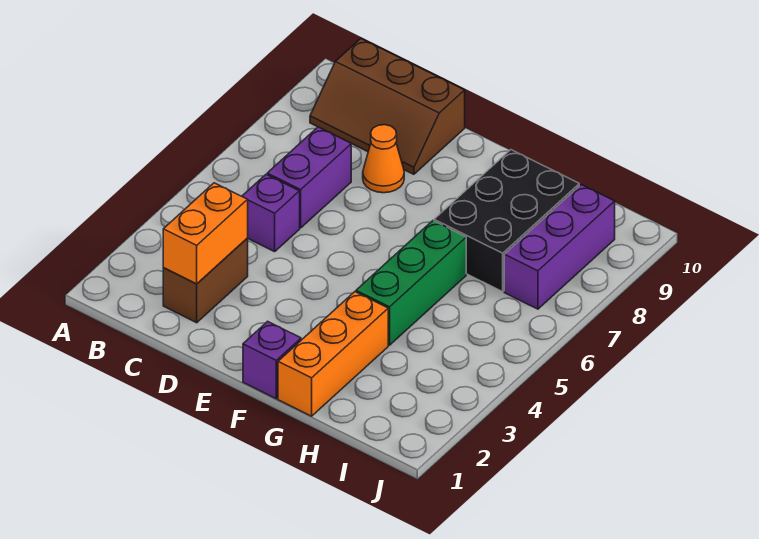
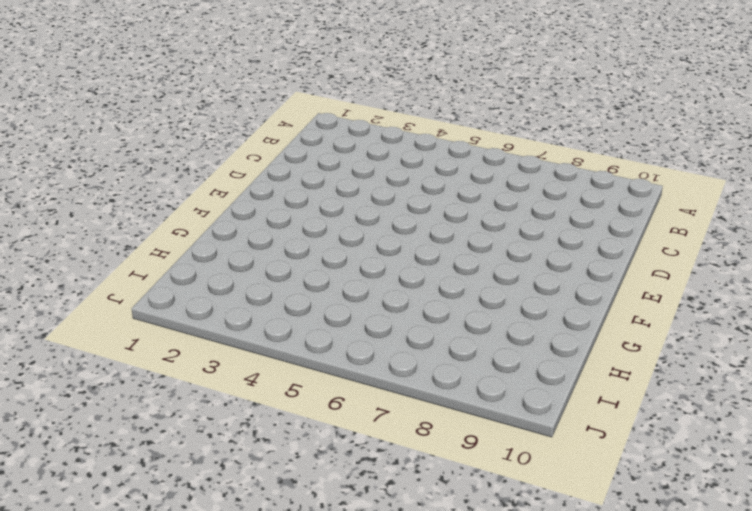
none -> brown slope B9:D10 level 1 top 10
none -> brown brick C2:C3 level 1

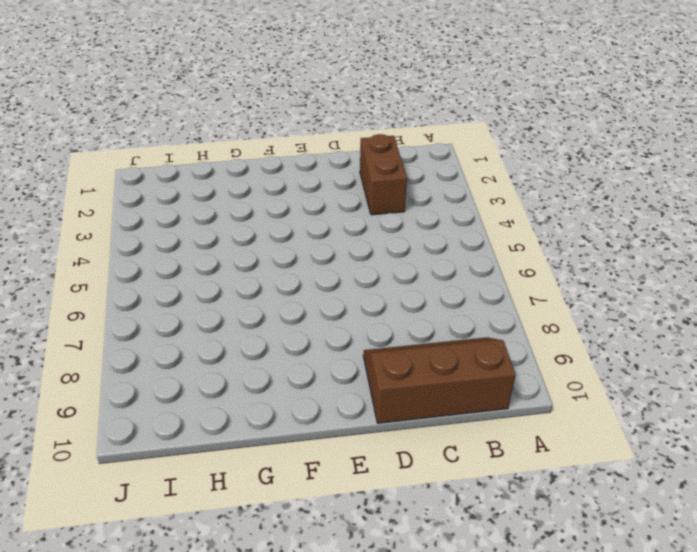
none -> purple brick C5 level 1
none -> purple brick C6:C7 level 1

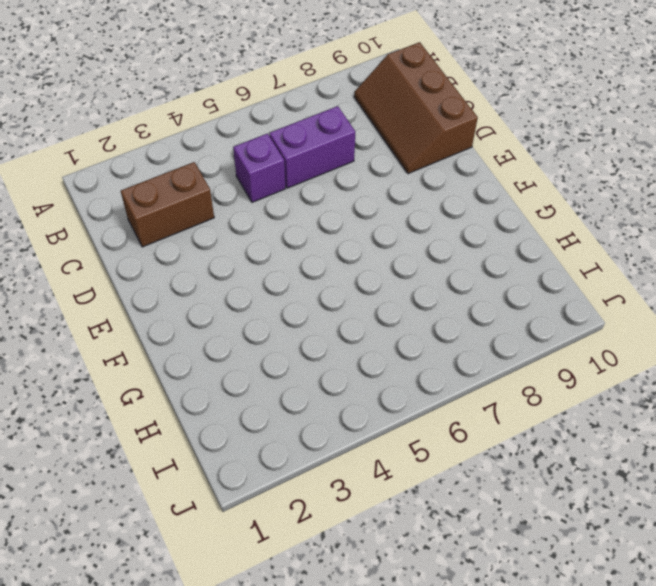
none -> orange cone D8 level 1
none -> purple brick F1 level 1

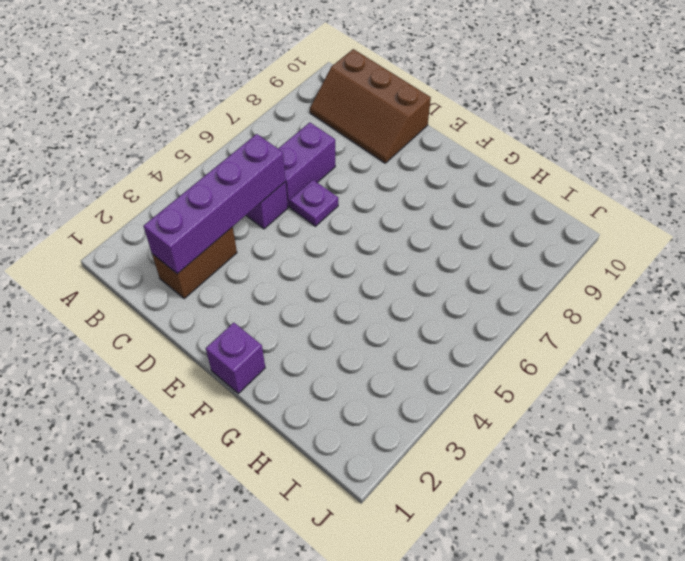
purple brick C2:C5 level 2 -> orange brick C2:C3 level 2
purple plate D6 level 1 -> none
none -> orange cone D8 level 1
none -> orange brick G1:G3 level 1

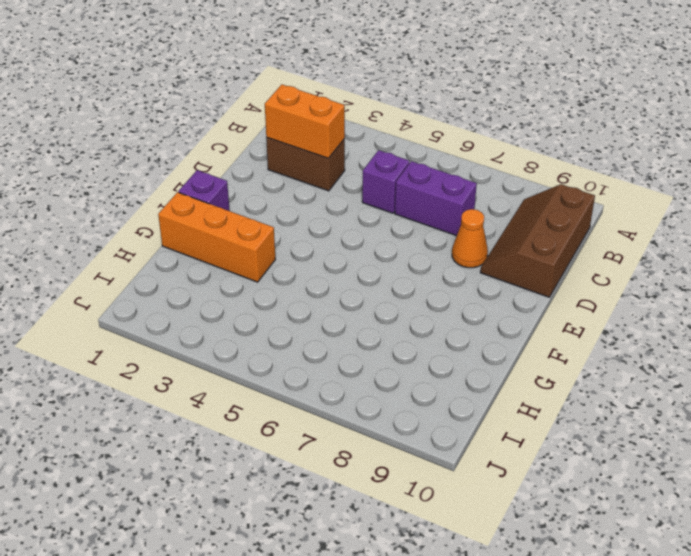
none -> green brick G4:G6 level 1
none -> black brick G7:H9 level 1

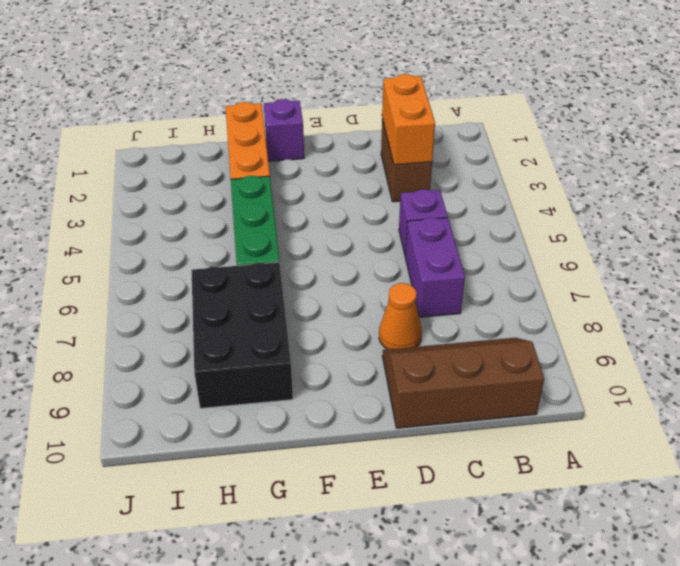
none -> purple brick I7:I9 level 1

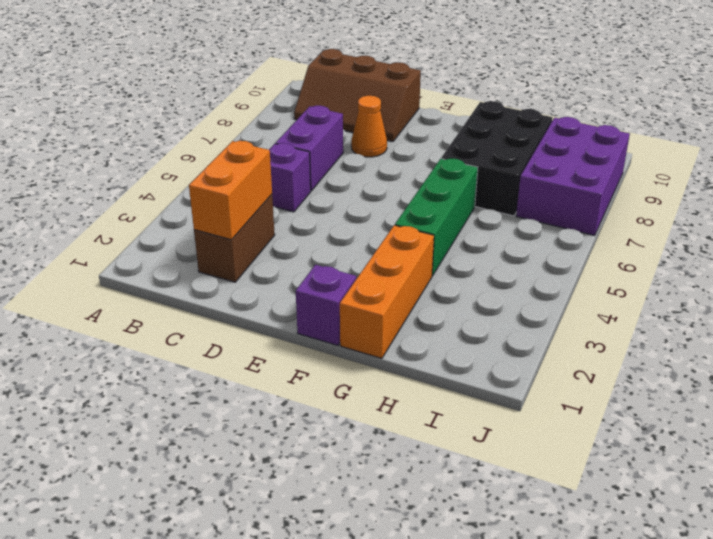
purple brick I7:J9 level 1 -> purple brick I7:I9 level 1

